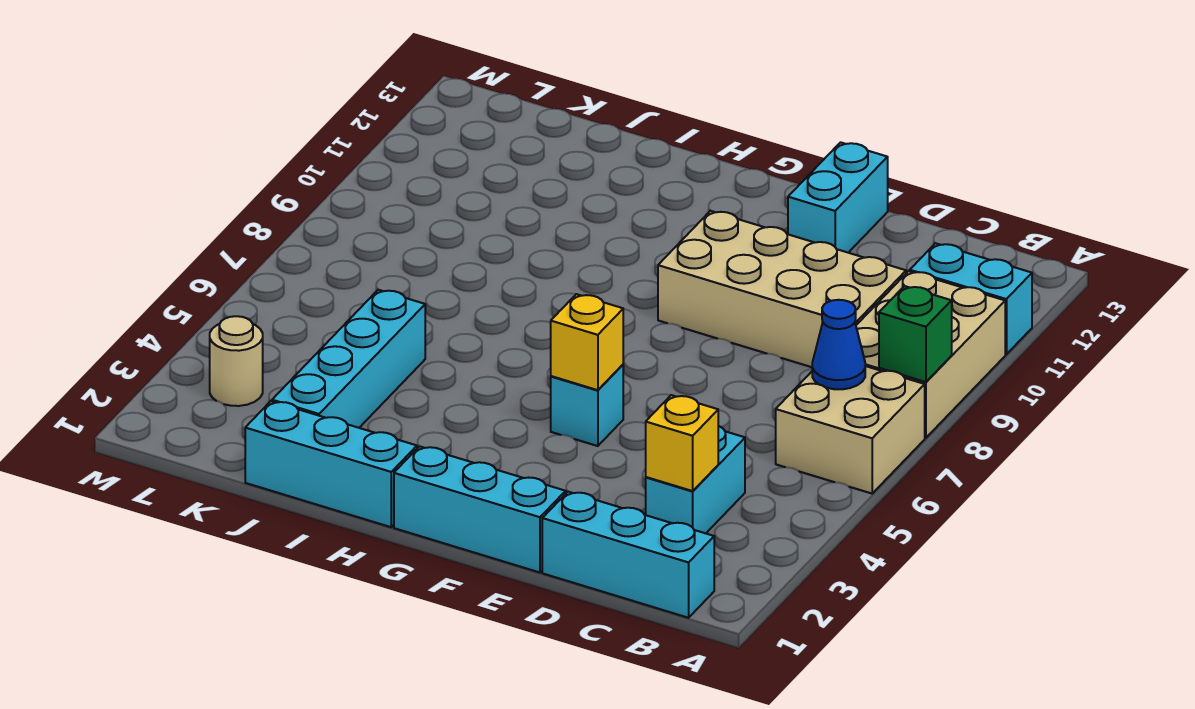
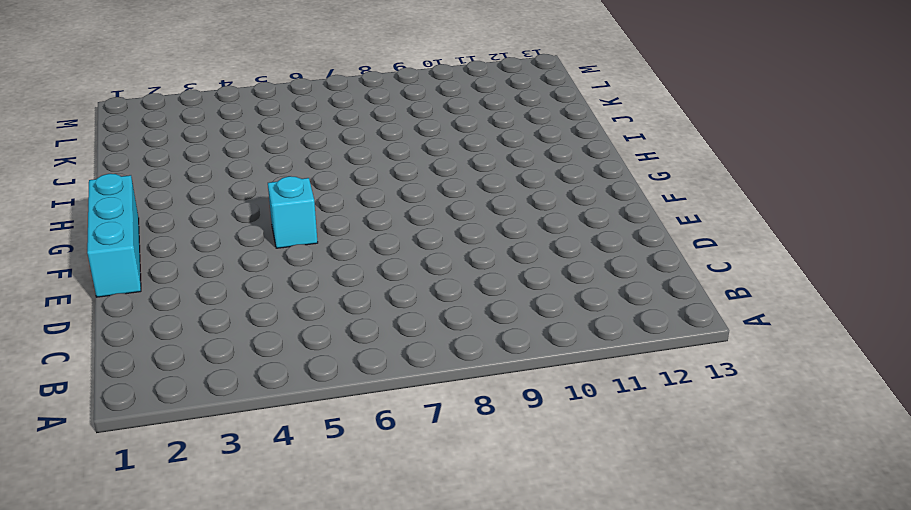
none -> tan brick A6:B7 level 1
none -> tan brick A8:B10 level 1
none -> cyan brick A11:B11 level 1

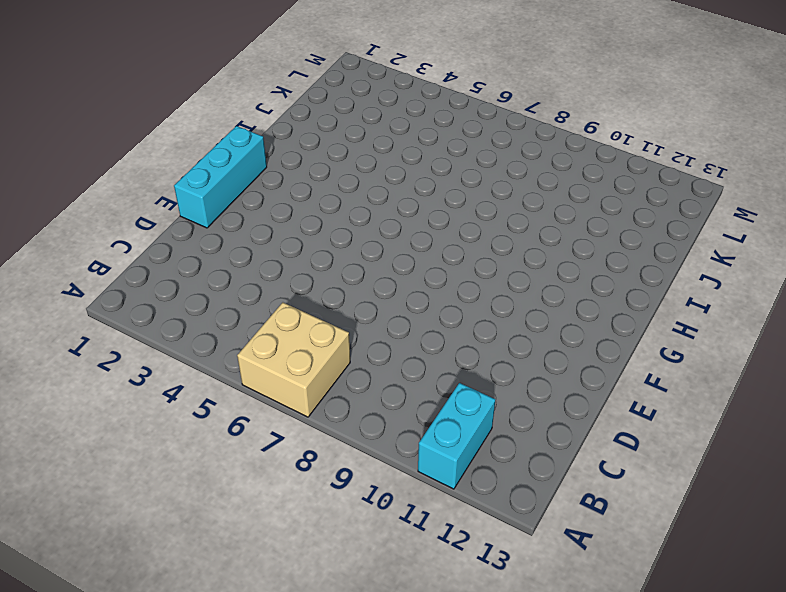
none -> tan brick A8:B10 level 1
none -> cyan brick B1:D1 level 1
none -> cyan brick C3:C4 level 1

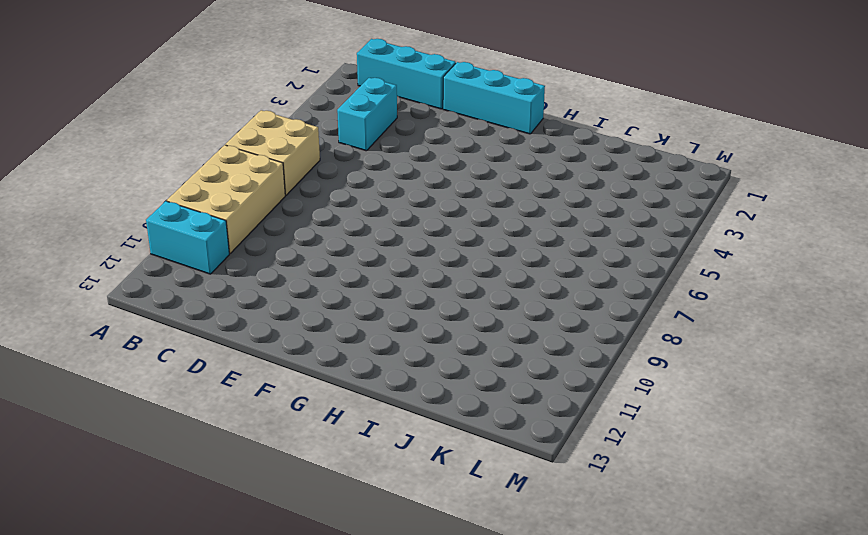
none -> tan brick C9:F10 level 1
none -> cyan brick E12:E13 level 1
none -> cyan brick F5 level 1

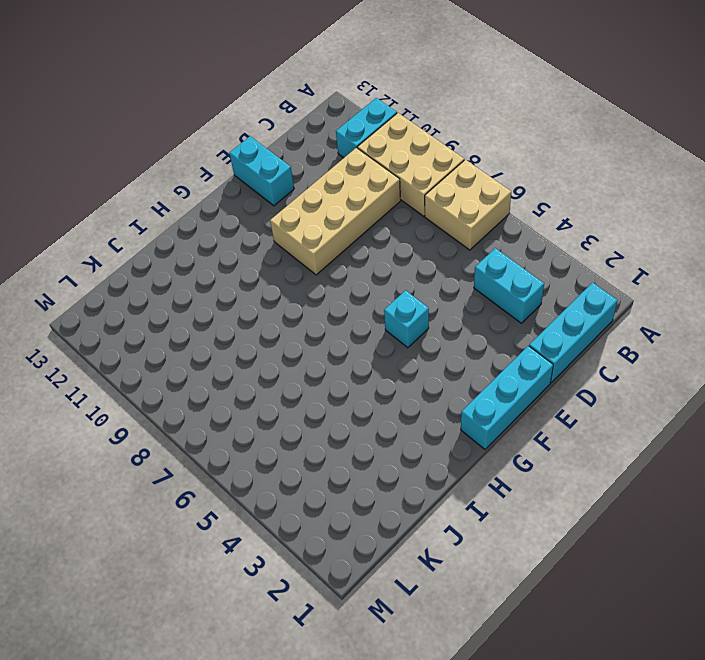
none -> cyan brick H1:J1 level 1
none -> cyan brick J2:J5 level 1
none -> tan round brick L3 level 1

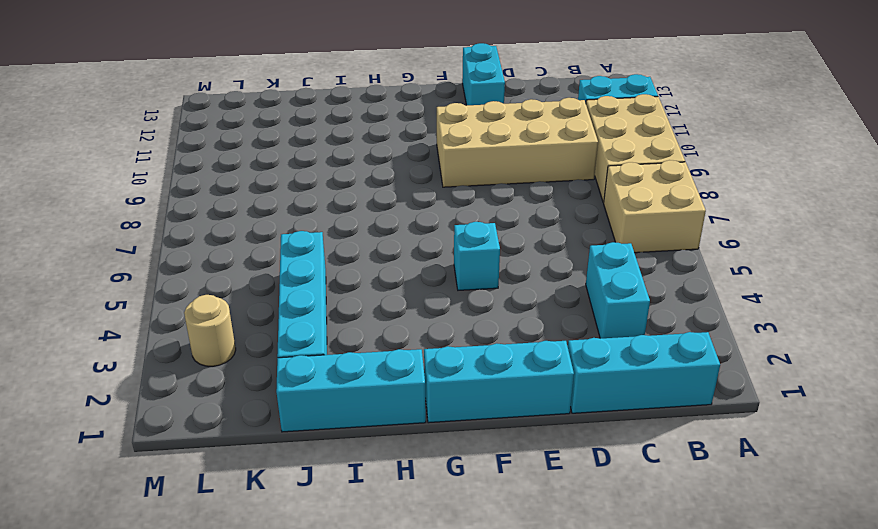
none -> green brick A8 level 2
none -> blue cone B7 level 2
none -> yellow brick C3 level 2

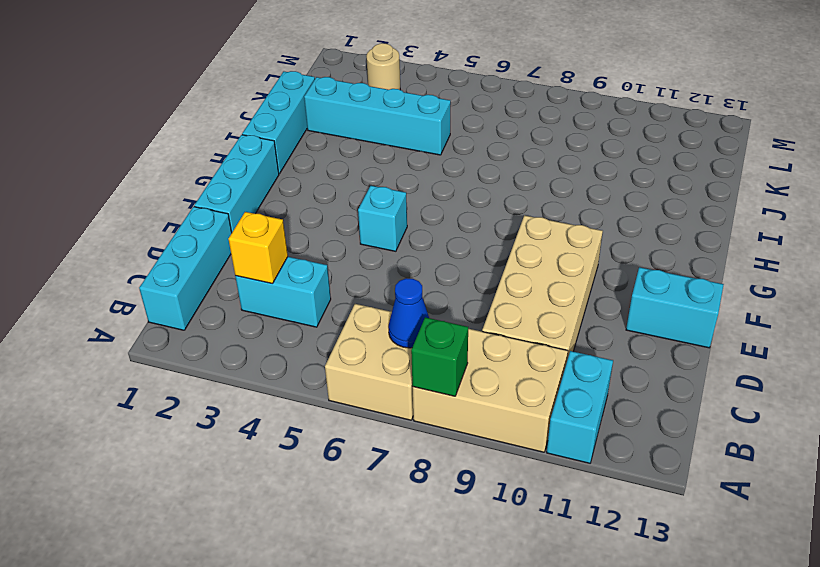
none -> yellow brick F5 level 2

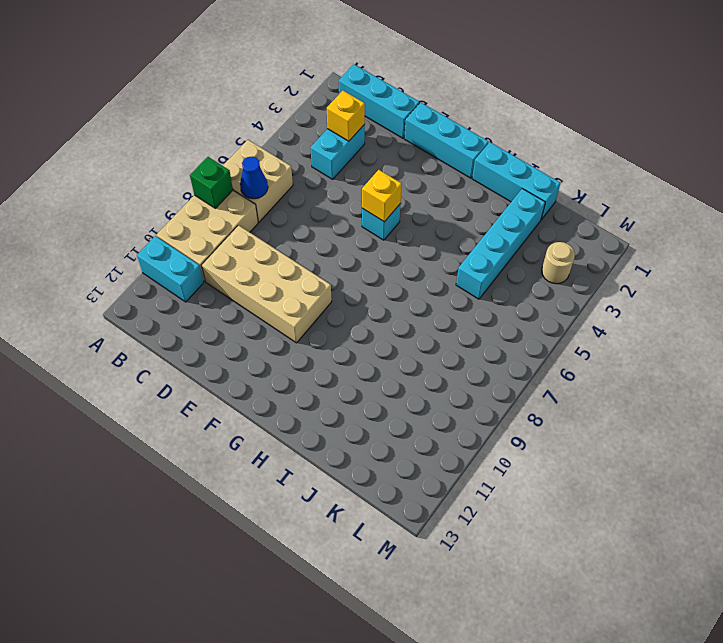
none -> cyan brick E12:E13 level 1

